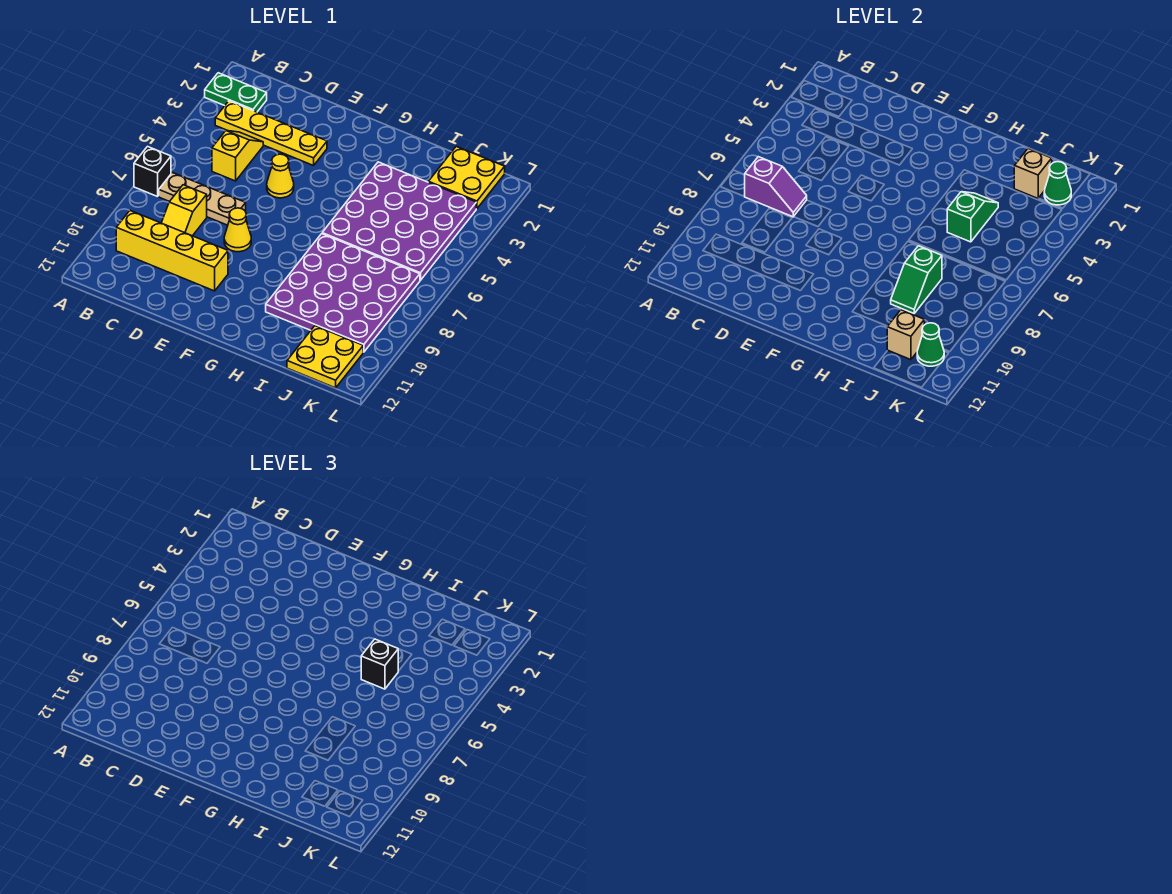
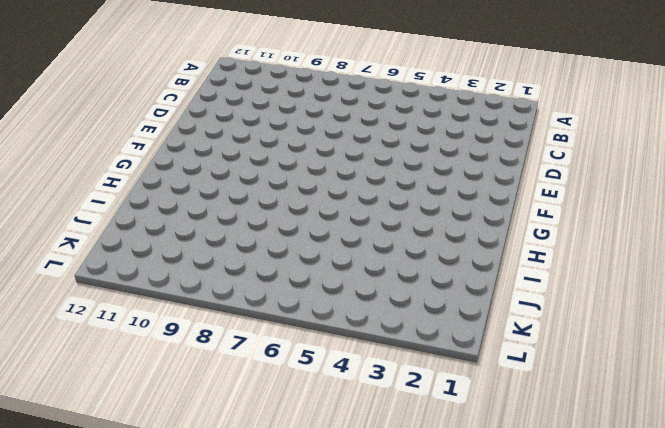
none -> green plate A2:B2 level 1
none -> black brick A7 level 1
none -> yellow plate B3:E3 level 1

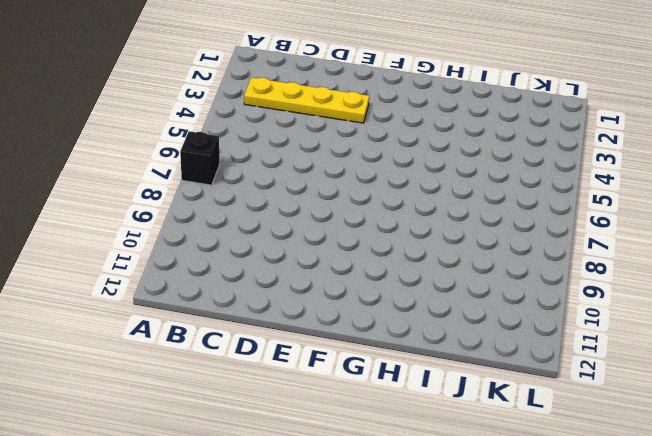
none -> green plate A2:B2 level 1
none -> tan plate B7:D7 level 1
none -> yellow brick B10:E10 level 1

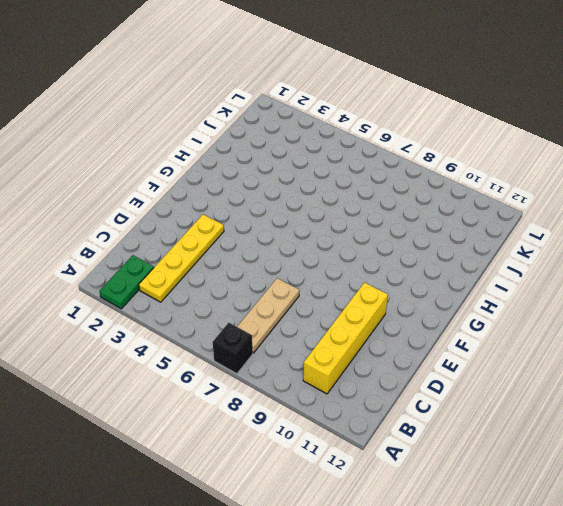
none -> yellow slope C4:C5 level 1 top 5
none -> yellow slope C8:C9 level 1 top 8
none -> yellow cone E5 level 1

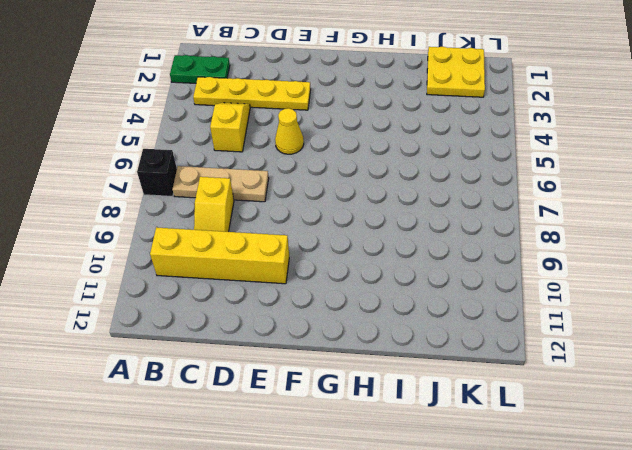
none -> yellow cone E8 level 1
none -> purple plate H3:K6 level 1
none -> purple plate H7:K10 level 1

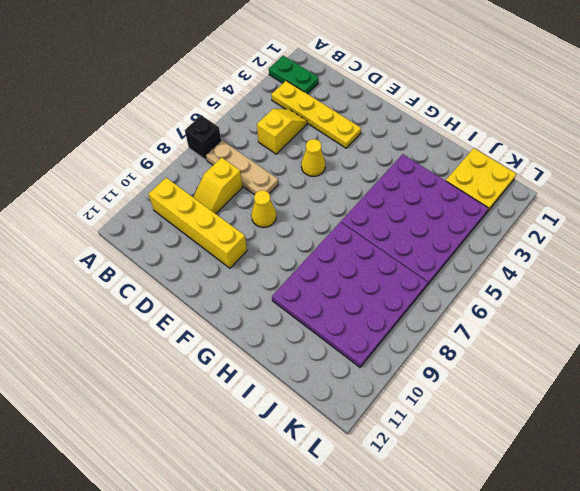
none -> yellow plate J11:K12 level 1
none -> purple slope B7:C7 level 2 top B
none -> green slope I4:I5 level 2 top 5

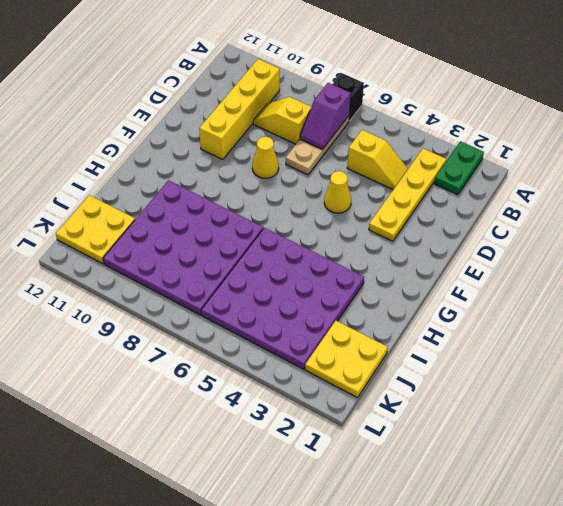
none -> green slope I4:I5 level 2 top 5
none -> green slope I8:I9 level 2 top 8
none -> tan brick J2 level 2

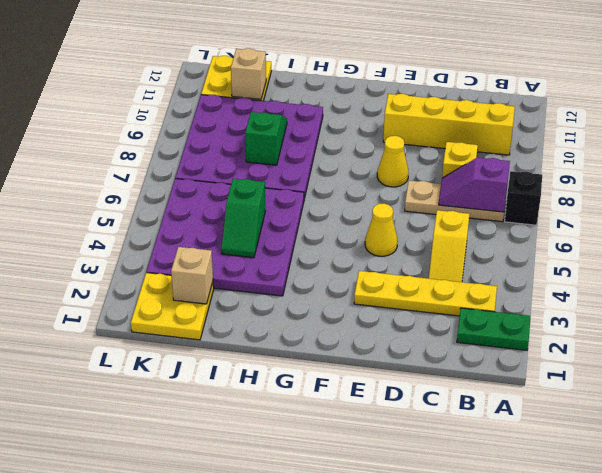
none -> green cone K2 level 2
none -> green cone K11 level 2
none -> black brick I5 level 3

